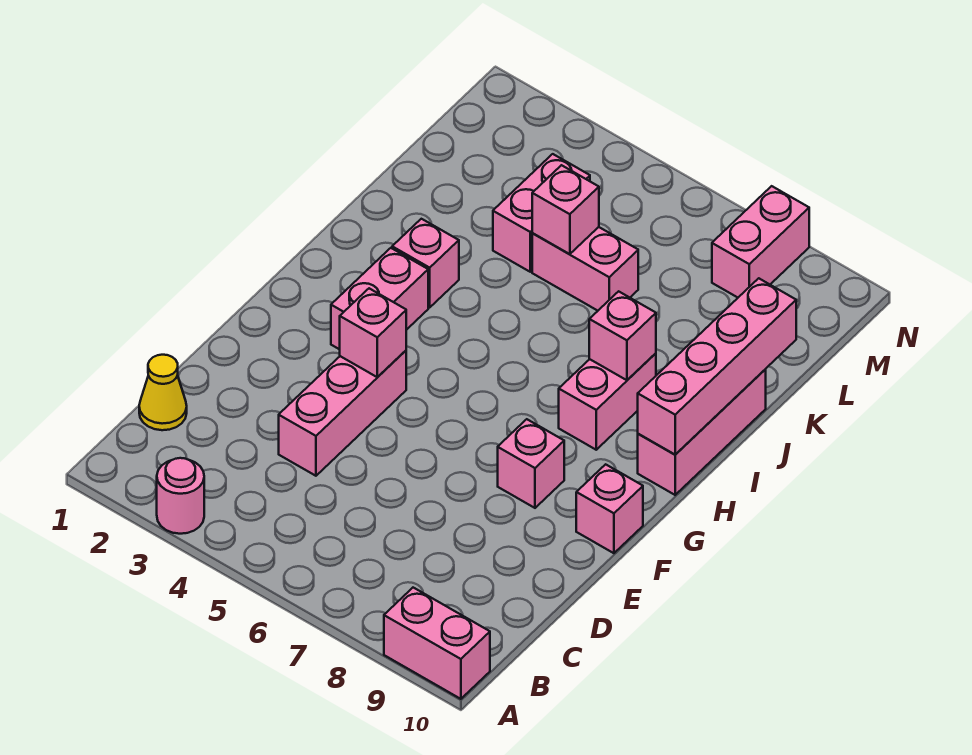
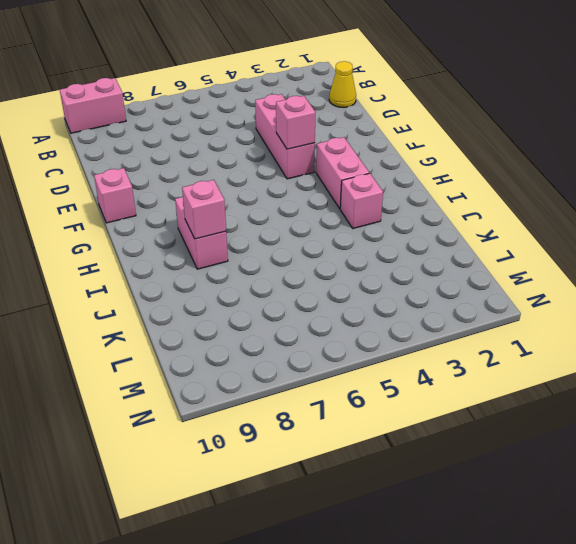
none -> pink round brick A3 level 1
none -> pink brick F8 level 1
none -> pink brick H10:J10 level 1

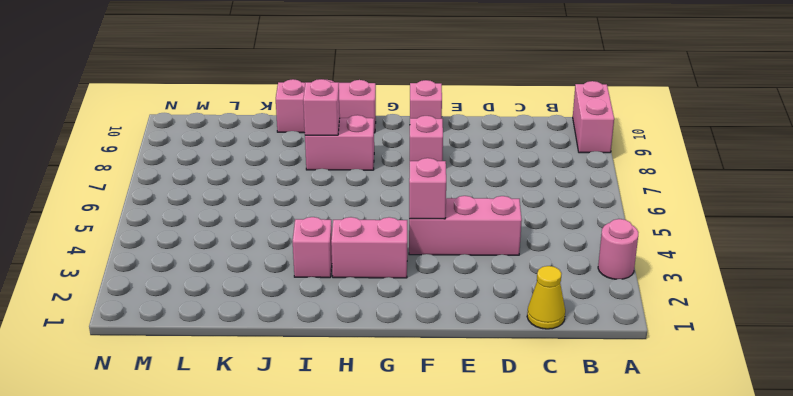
none -> pink brick K4:L4 level 1
none -> pink brick K5:K6 level 1
none -> pink brick M8:N8 level 1

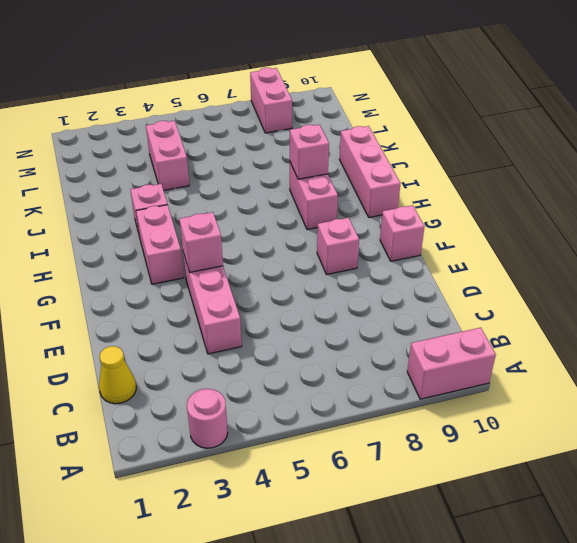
none -> pink brick K5:K6 level 1
none -> pink brick H10:K10 level 2
none -> pink brick K5 level 2

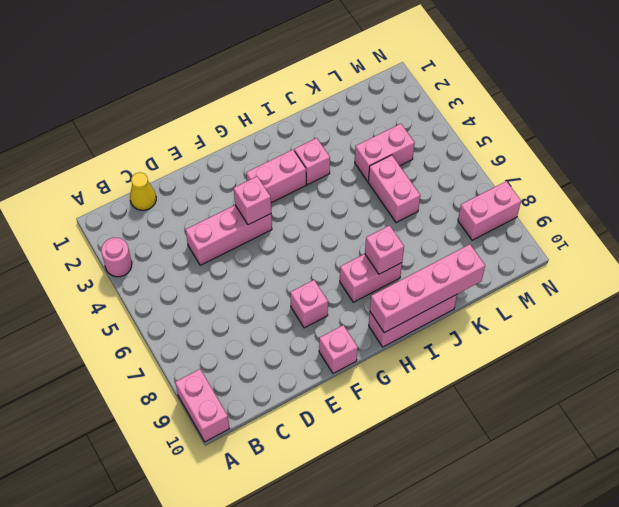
none -> pink brick K5 level 2

